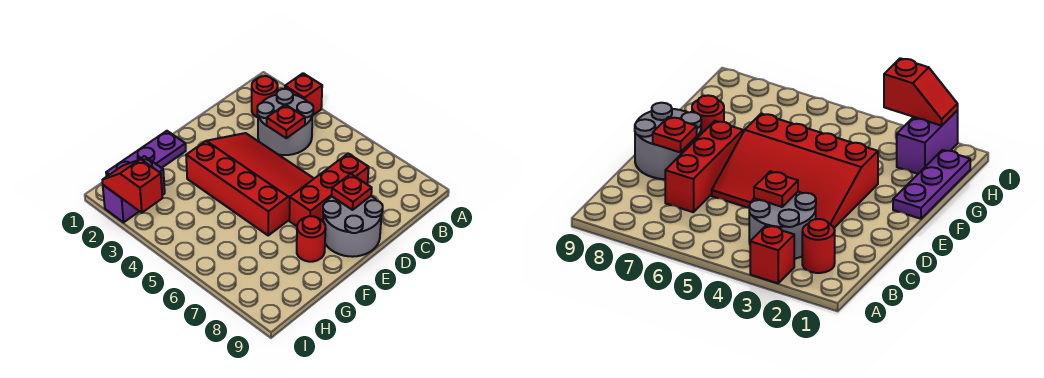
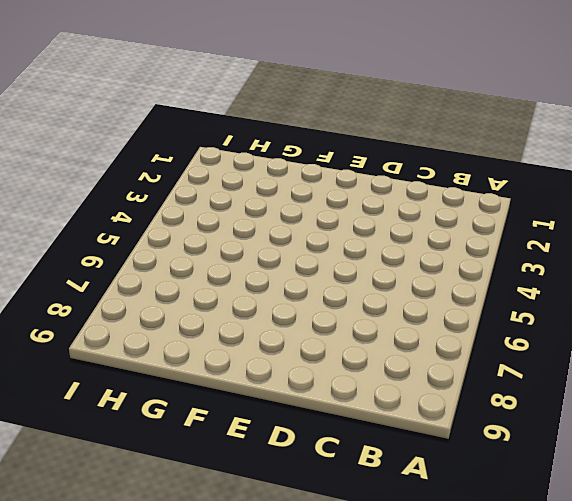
none -> red brick A3 level 1
none -> red round brick B2 level 1
none -> grey round brick B3:C4 level 1

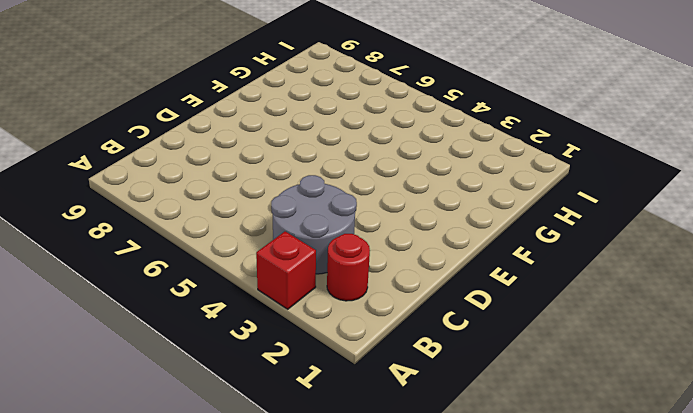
none -> red brick C7:E7 level 1
none -> red slope D3:F6 level 1 top F
none -> grey round brick D8:E9 level 1

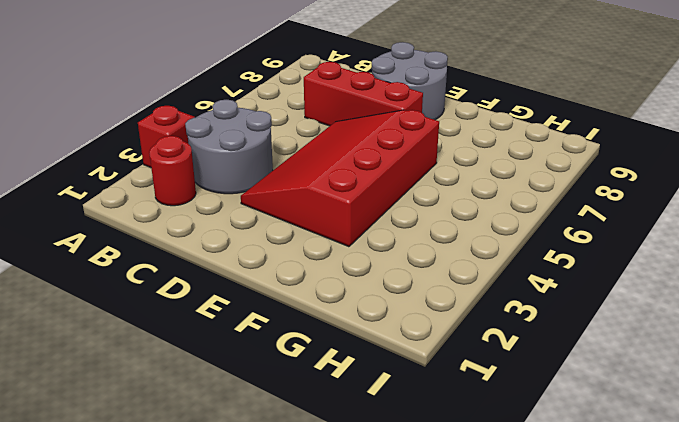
none -> purple plate F1:H1 level 1
none -> red round brick F8 level 1
none -> purple brick H2:I2 level 1

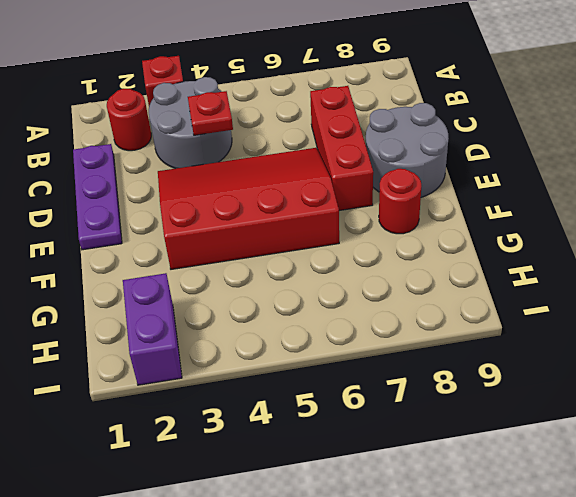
purple plate C1:E1 level 1 -> purple plate F1:H1 level 1
none -> red plate D8 level 2
none -> red slope I2:I3 level 2 top 3

